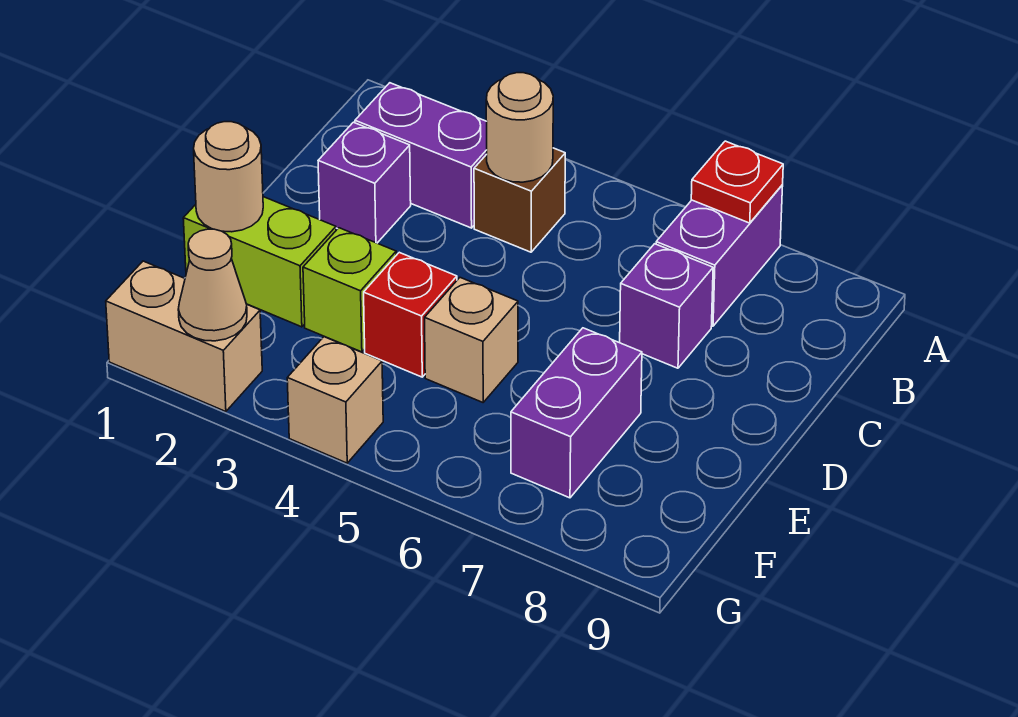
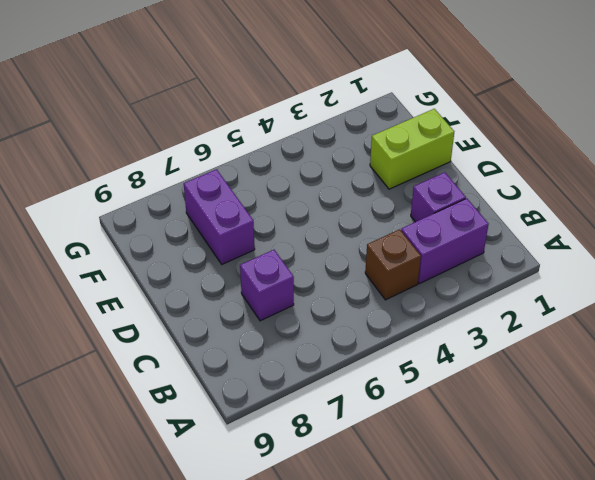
none -> purple brick A7:B7 level 1
none -> lime brick E3 level 1
none -> red brick E4 level 1

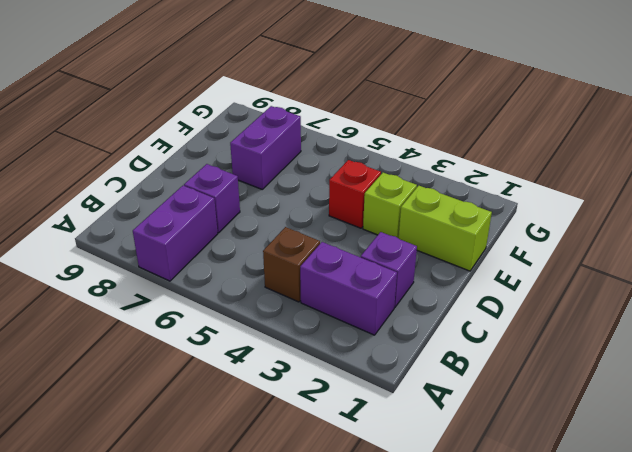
none -> tan brick E5 level 1
none -> tan brick G1:G2 level 1
none -> tan brick G4 level 1

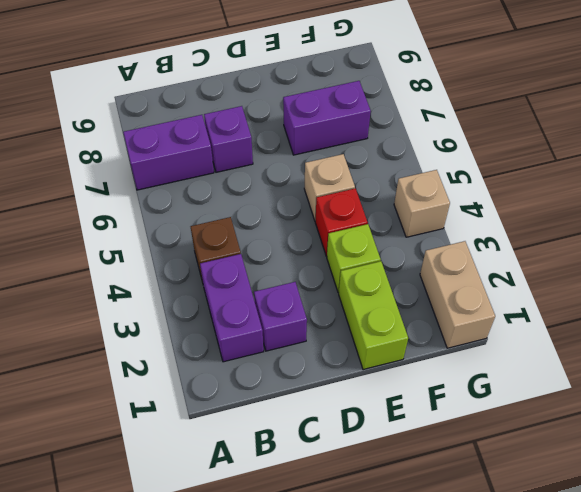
none -> red plate A7 level 2
none -> tan round brick B4 level 2
none -> tan round brick E1 level 2

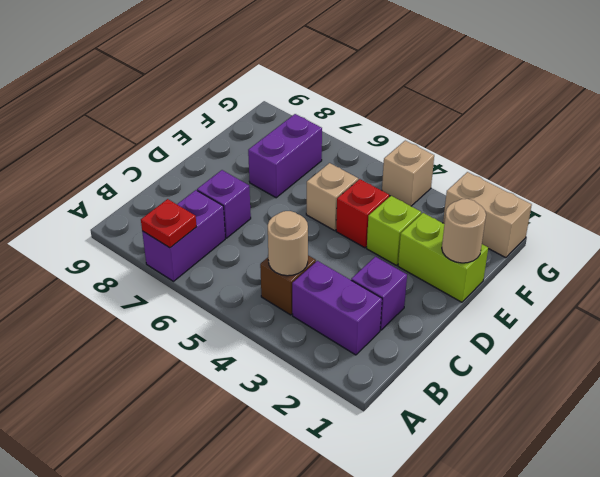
none -> tan cone G2 level 2

